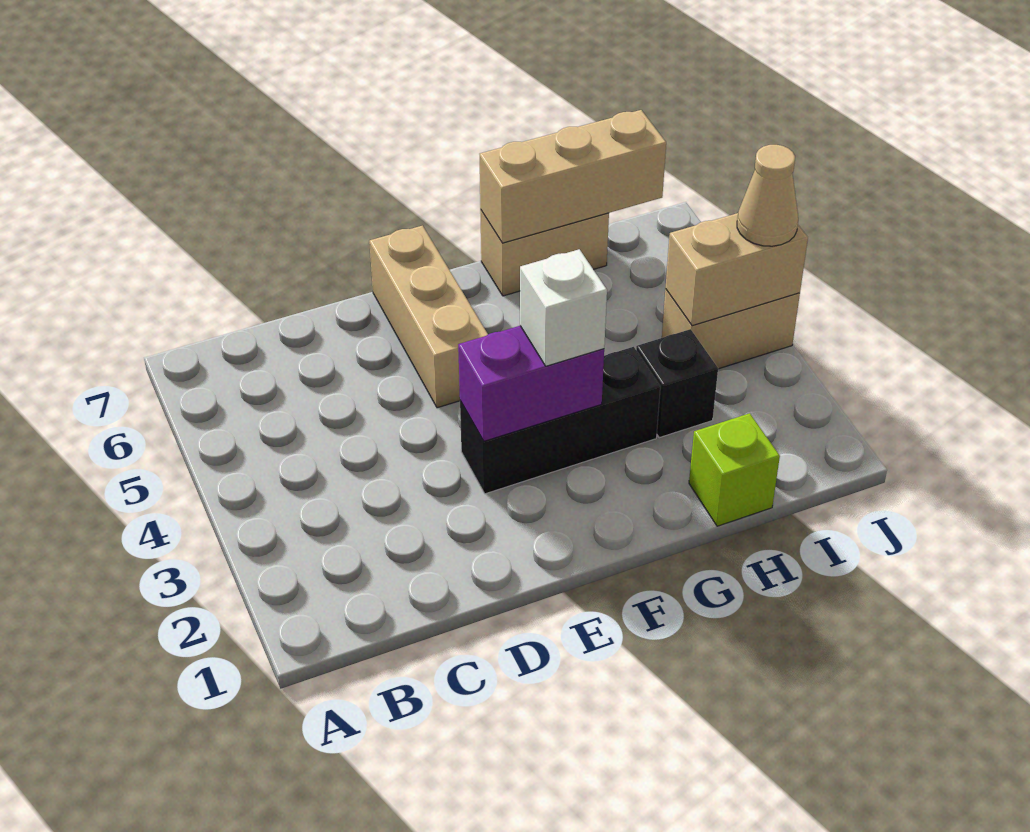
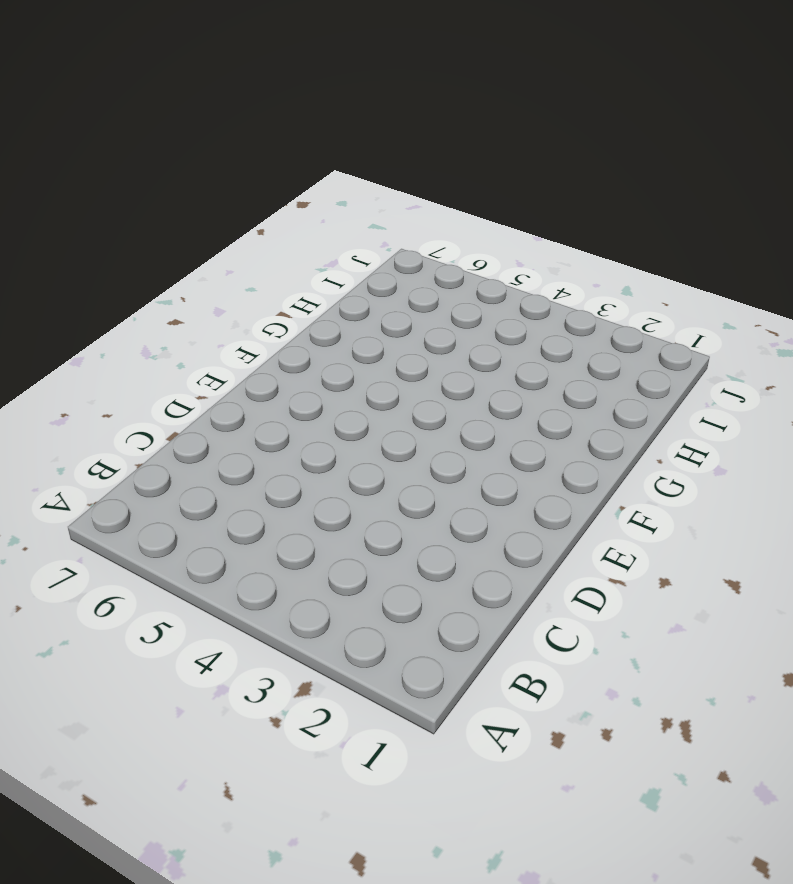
none -> black brick E3:G3 level 1
none -> tan brick E5:E7 level 1

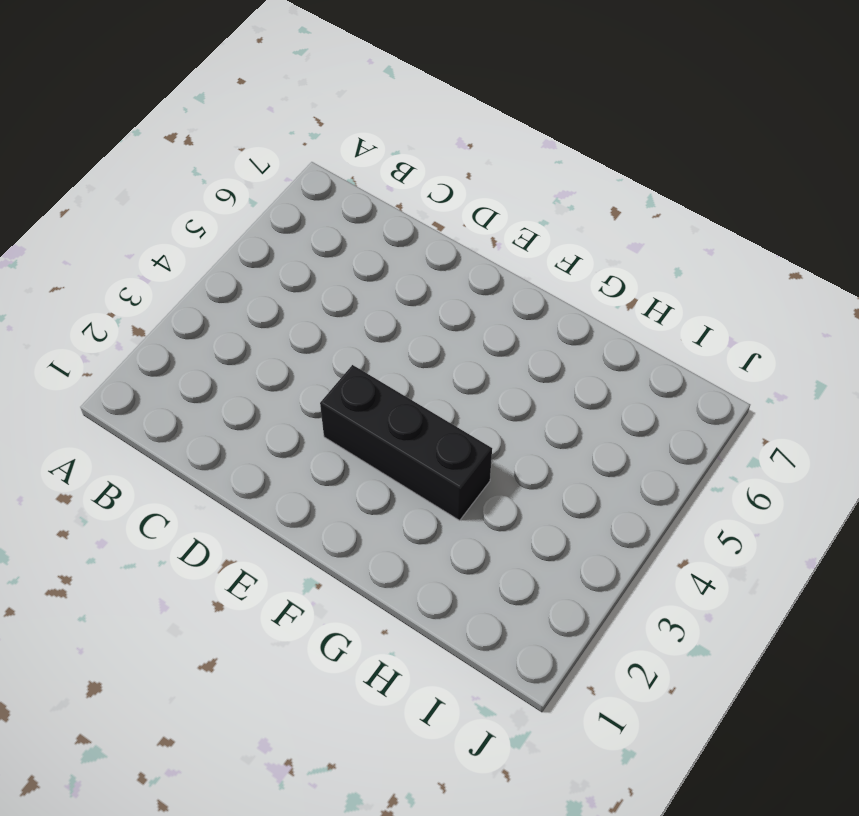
none -> tan brick E5:E7 level 1
none -> tan brick G7:H7 level 1

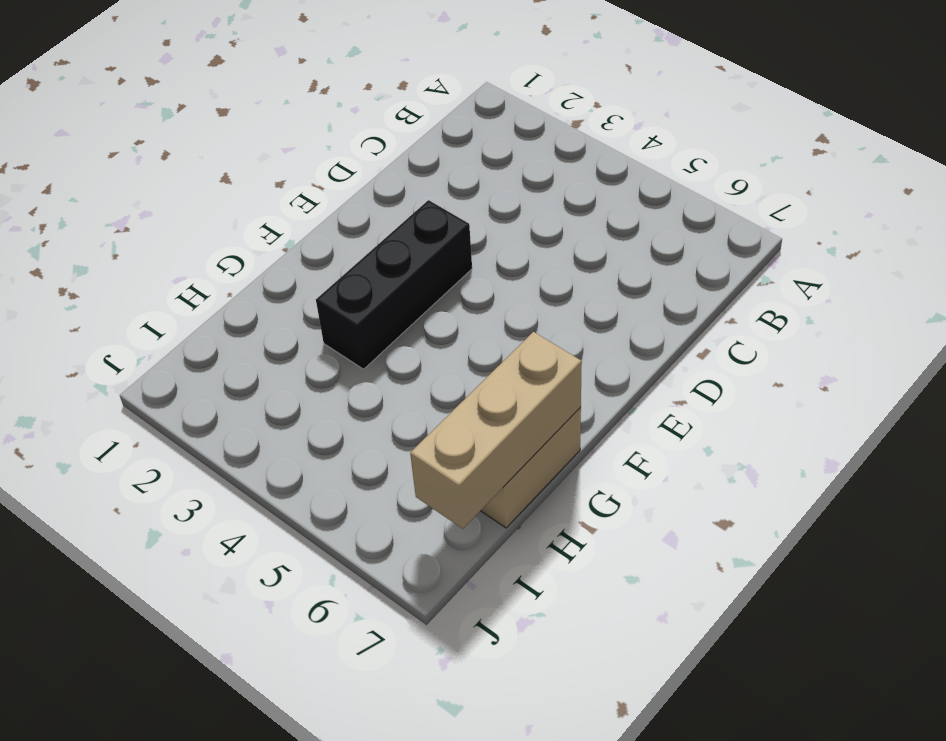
none -> tan brick E5:E7 level 1
none -> lime brick H1 level 1

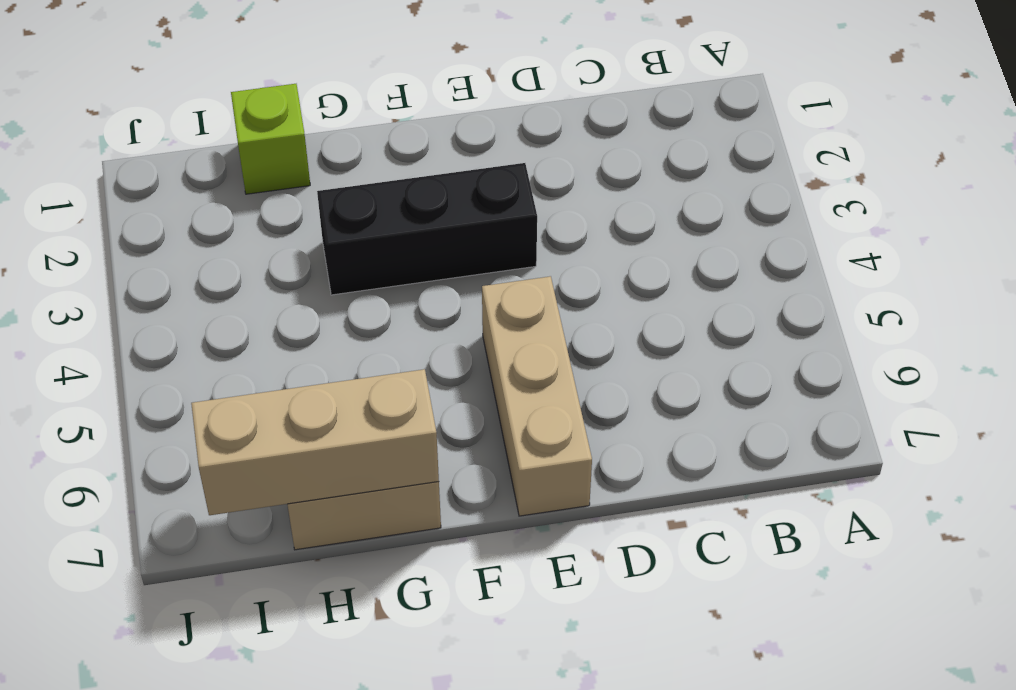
none -> black brick H3 level 1
none -> tan brick I4:J4 level 1

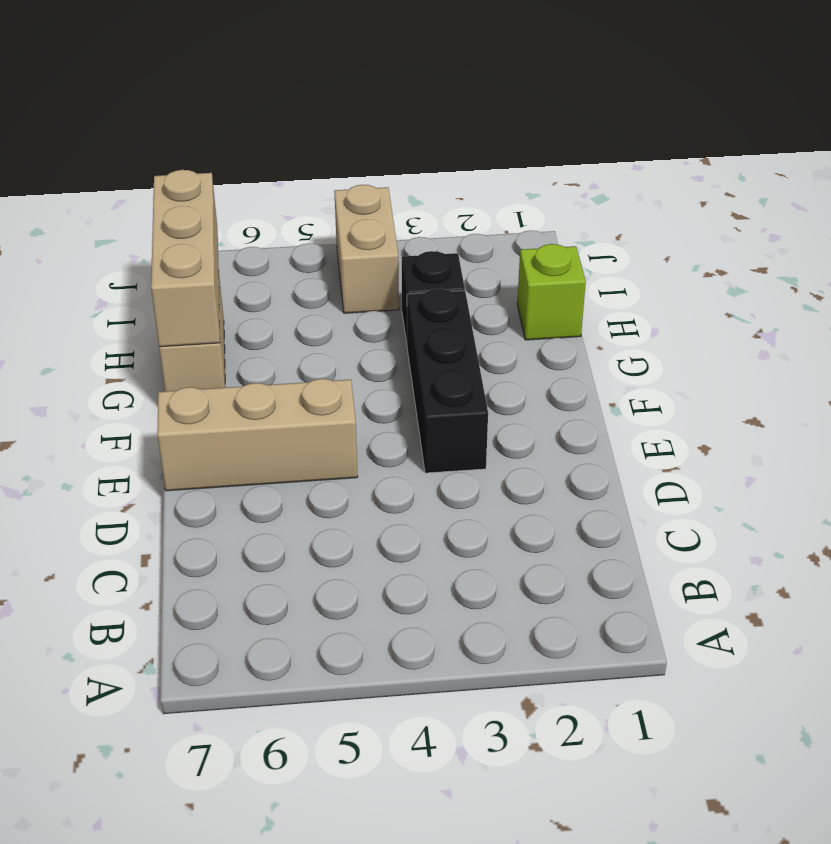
none -> purple brick E3:F3 level 2
none -> tan brick I4:J4 level 2

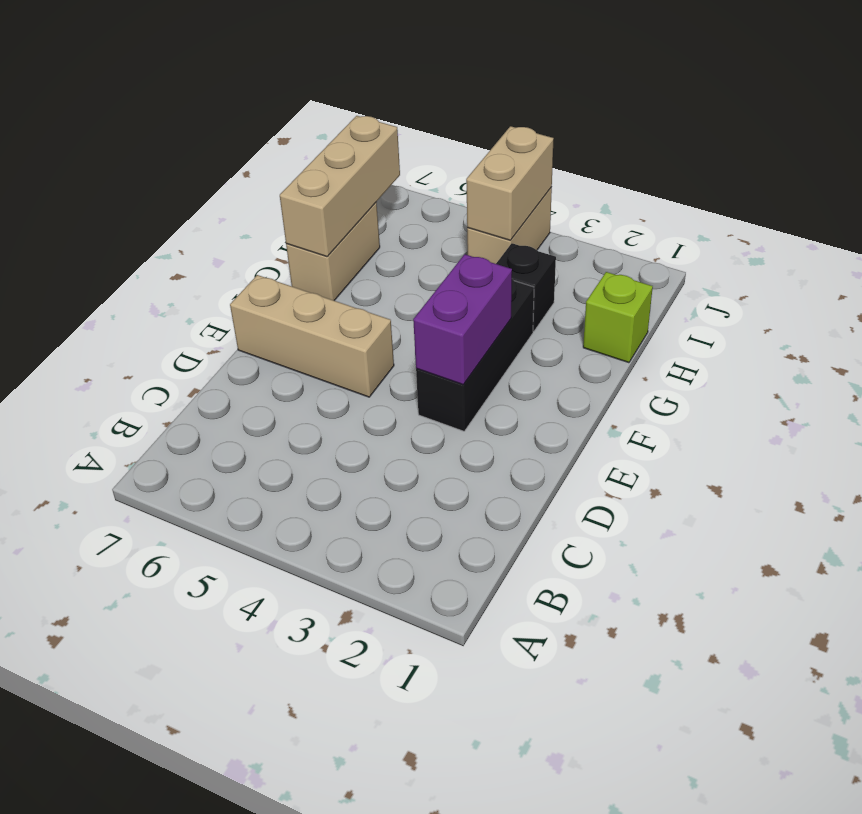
none -> white brick F3 level 3
none -> tan cone J4 level 3

